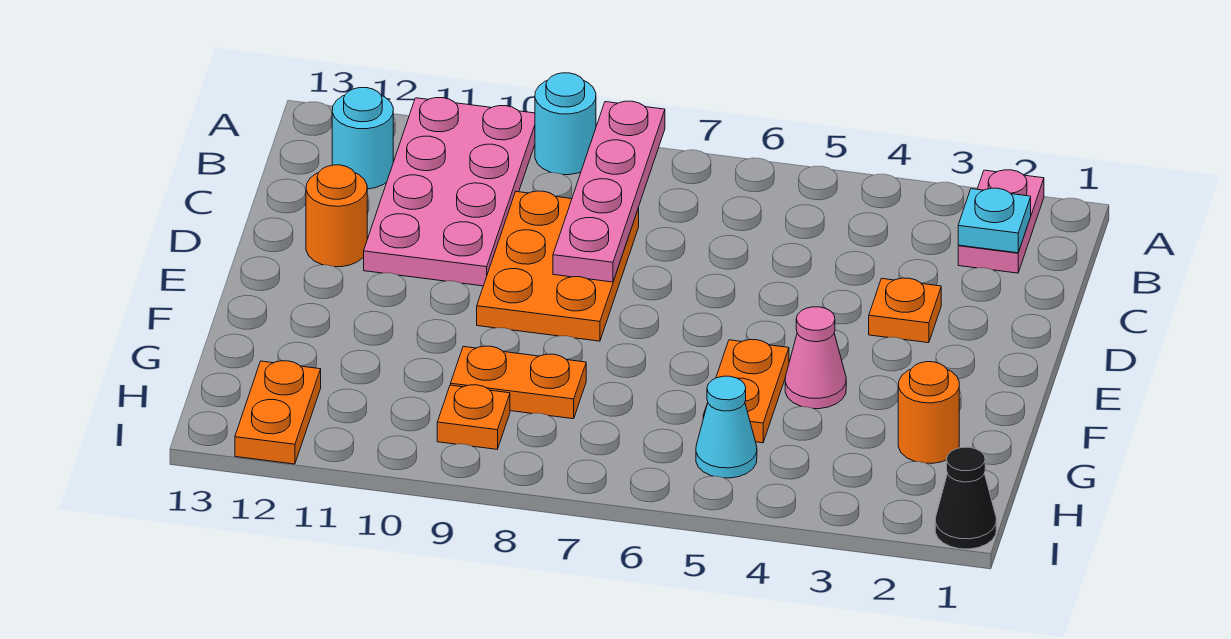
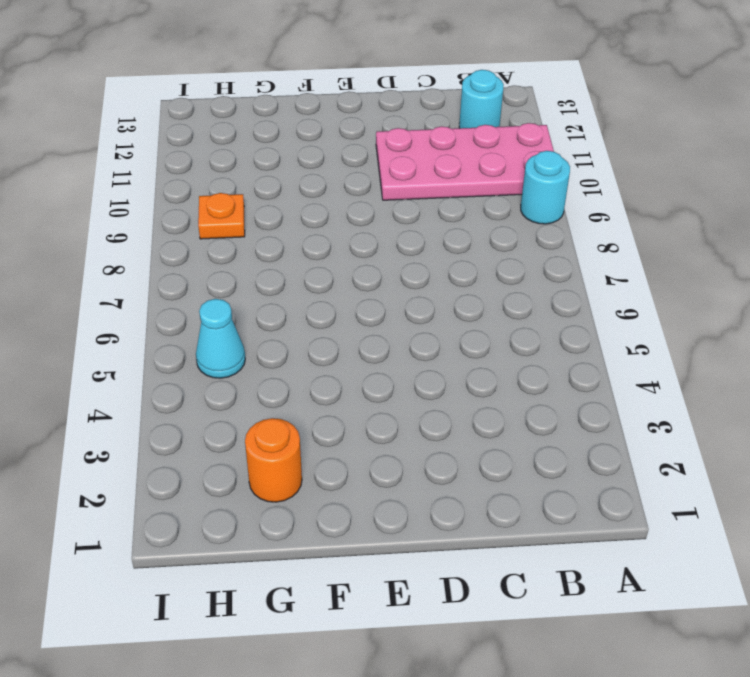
none -> pink plate A2:B2 level 1
none -> orange plate C8:E9 level 1
none -> orange plate D3 level 1

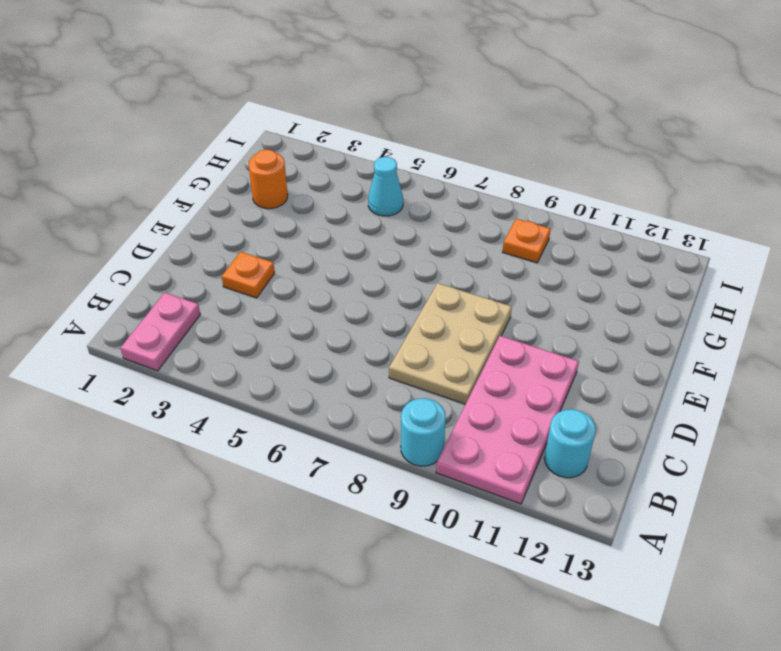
tan plate C8:E9 level 1 -> orange plate C8:E9 level 1
none -> orange round brick D12 level 1
none -> pink cone F4 level 1
none -> orange plate F5:G5 level 1

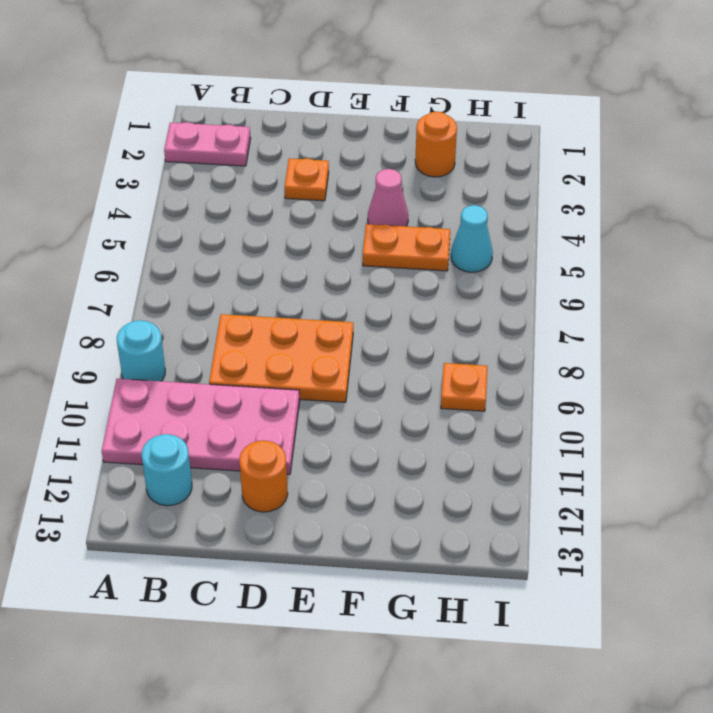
none -> orange plate G8:G9 level 1
none -> orange plate H12:I12 level 1
none -> black cone I1 level 1

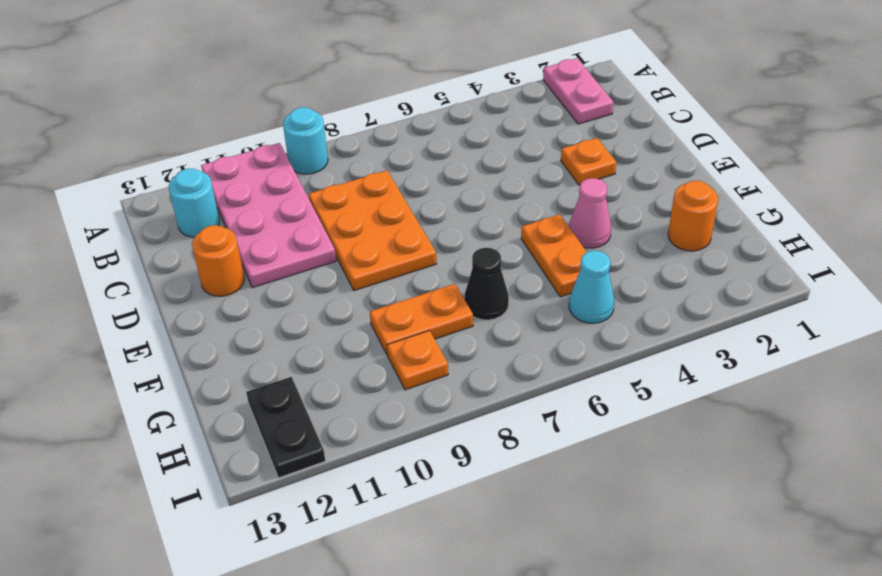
black cone G7 level 1 -> black cone I1 level 1
black plate H12:I12 level 1 -> orange plate H12:I12 level 1
none -> pink plate A8:D8 level 2
none -> cyan plate B2 level 2

